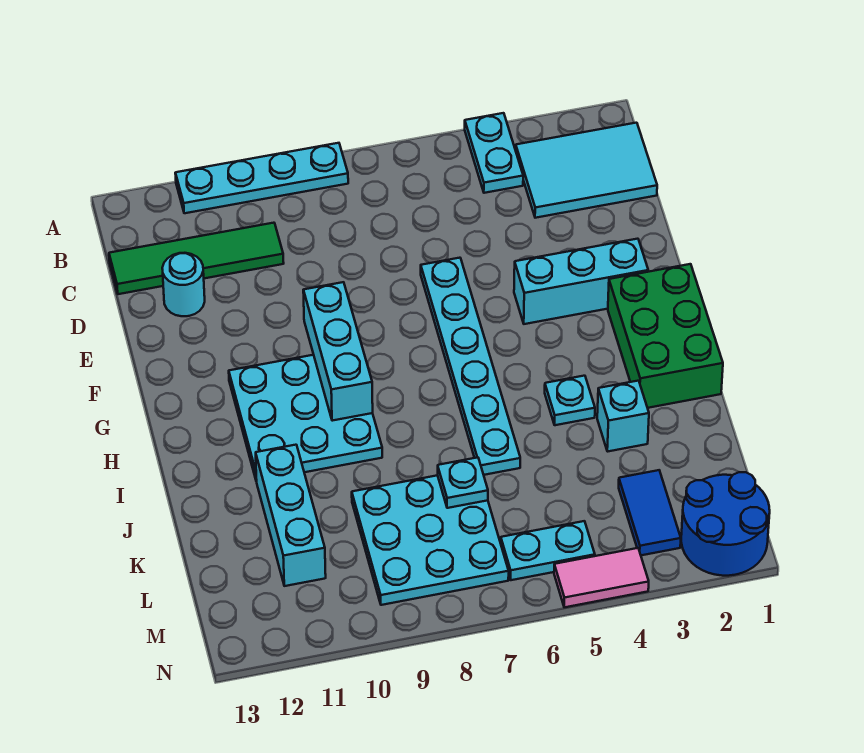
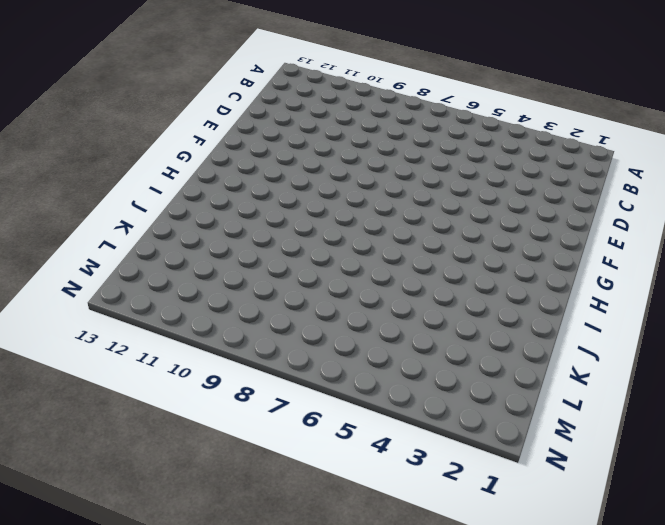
none -> cyan plate A4:B4 level 1
none -> cyan plate A8:A11 level 1
none -> cyan tile B1:C3 level 1

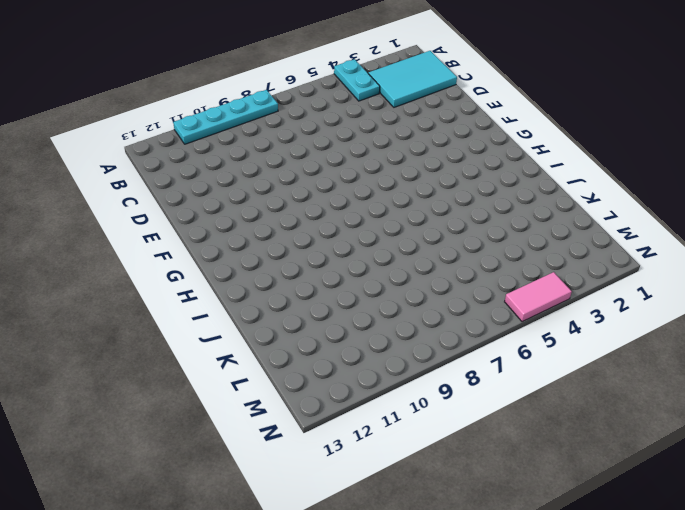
none -> green tile C10:C13 level 1
none -> cyan round brick D12 level 1
none -> cyan plate E6:J6 level 1

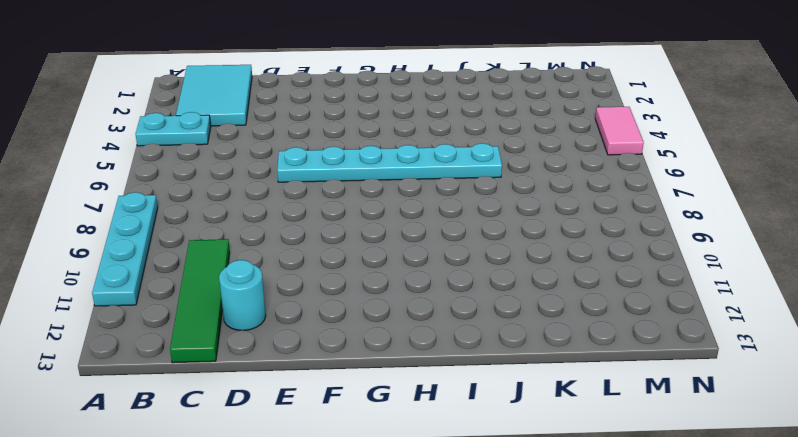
none -> cyan brick F2:F4 level 1
none -> green brick G1:I2 level 1
none -> cyan plate G9:I11 level 1

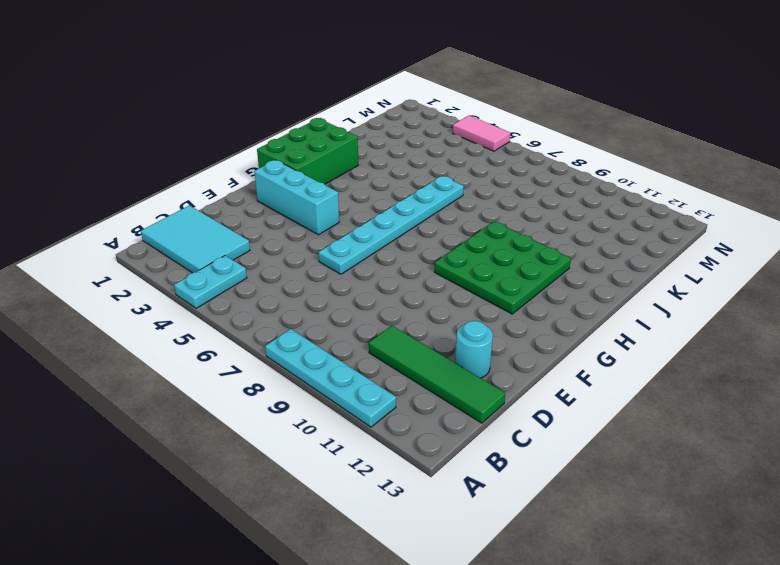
green plate G9:I11 level 1 -> cyan plate G9:I11 level 1
none -> cyan plate I4 level 1
none -> cyan brick J3 level 1
none -> cyan brick J11:L11 level 1

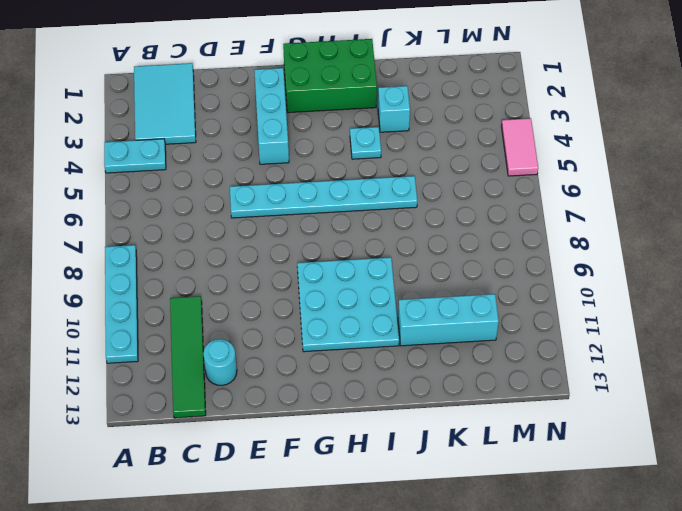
none -> cyan plate K7:M9 level 1
none -> blue tile L3:M3 level 1
none -> blue round brick M1:N2 level 1

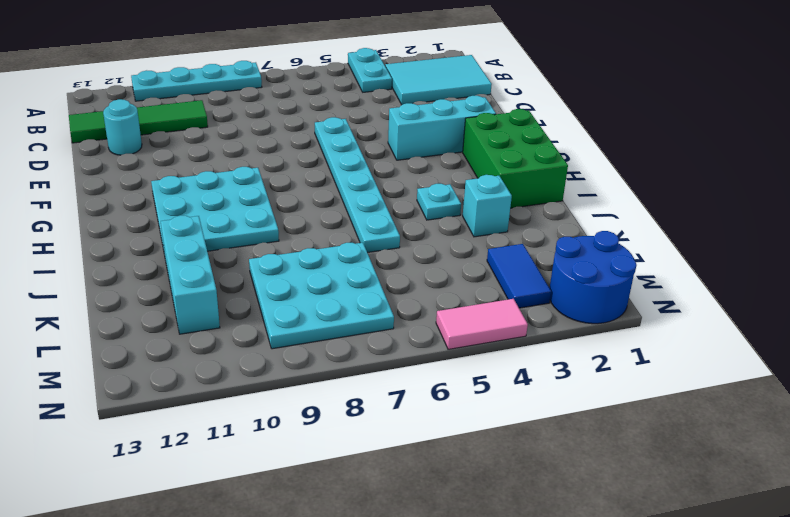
none -> cyan plate M5:M6 level 1
none -> cyan brick F9:H9 level 2
none -> cyan plate K7 level 2

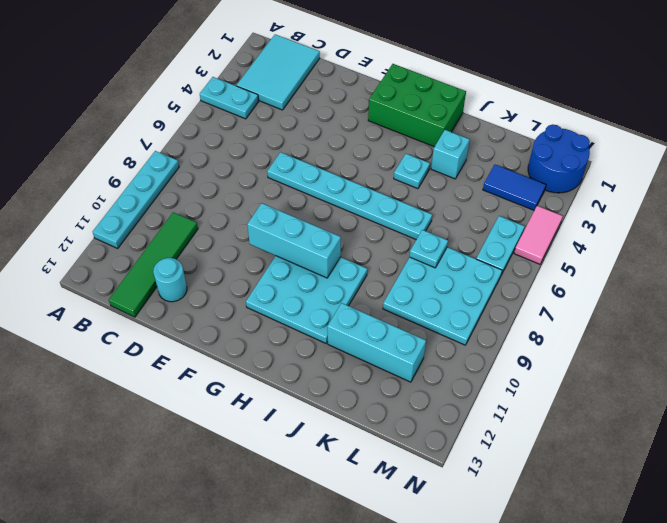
none -> cyan brick F2:F4 level 1

